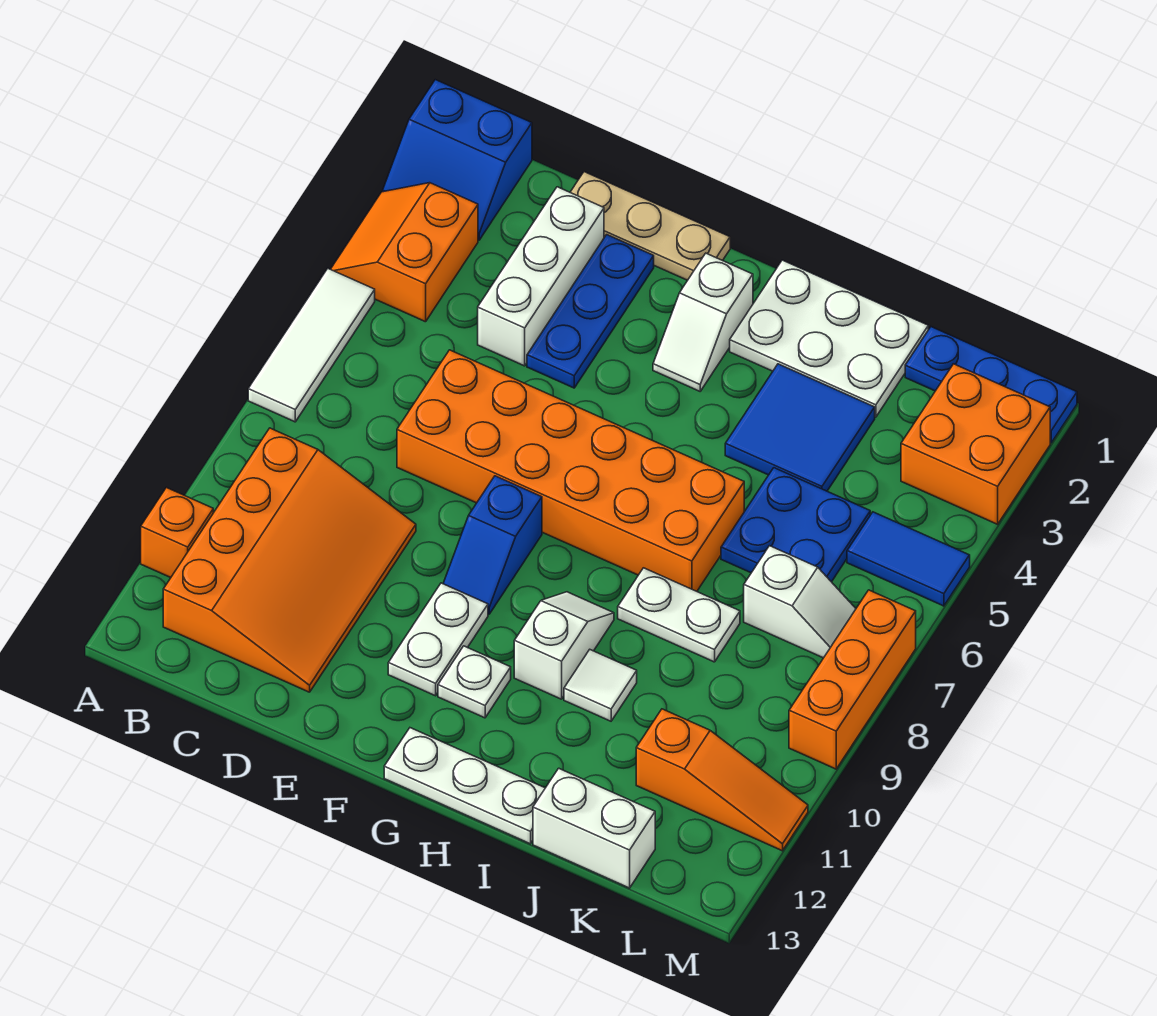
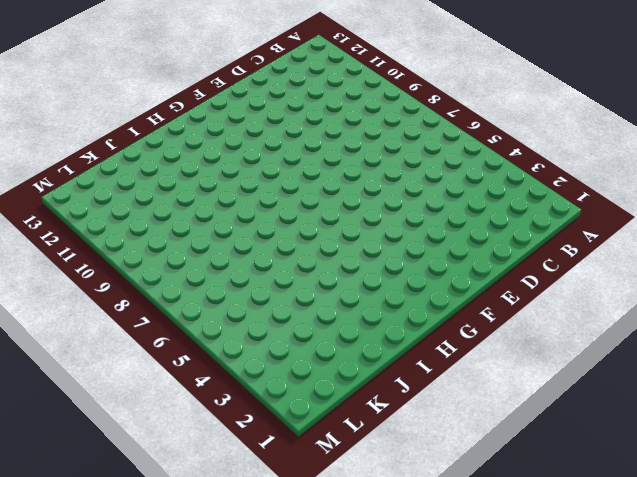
none -> blue slope A1:B2 level 1 top 1
none -> orange slope A3:B4 level 1 top B
none -> white tile A5:A7 level 1

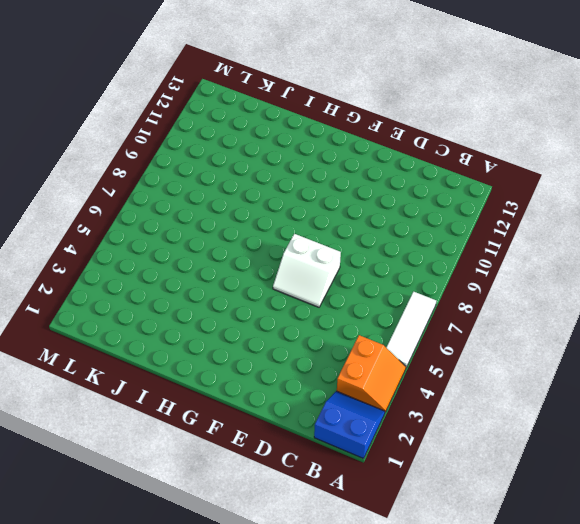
white slope E6:F7 level 1 top 7 -> orange brick D6:I7 level 1
none -> orange brick A11 level 1
none -> orange slope B9:D12 level 1 top B
none -> tan plate D1:F1 level 1

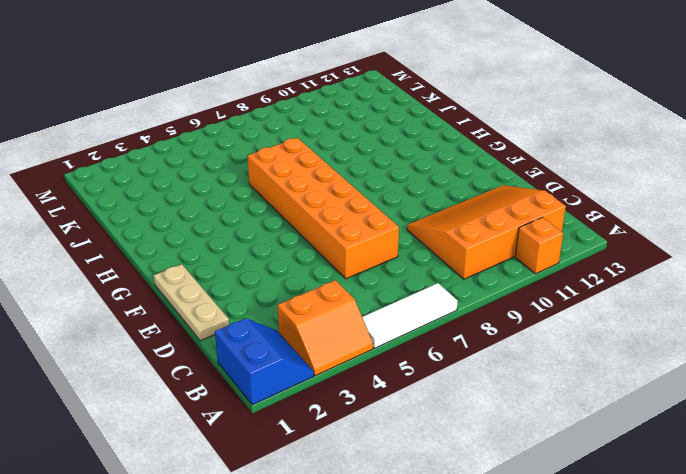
none -> white brick D2:D4 level 1
none -> blue plate E2:E4 level 1
none -> blue slope F8:F9 level 1 top 8

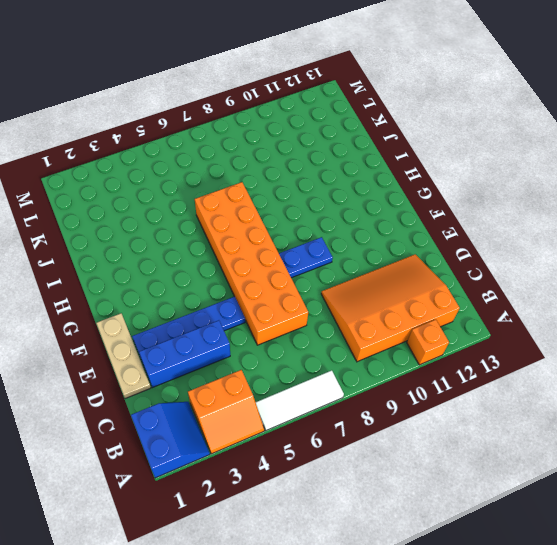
blue brick D2:D4 level 1 -> white brick D2:D4 level 1
blue plate E2:E5 level 1 -> blue plate E2:E4 level 1
blue plate F8:F9 level 1 -> blue slope F8:F9 level 1 top 8
none -> white plate F10:F11 level 1
none -> white slope G2:G3 level 1 top 2
none -> white plate G11 level 1

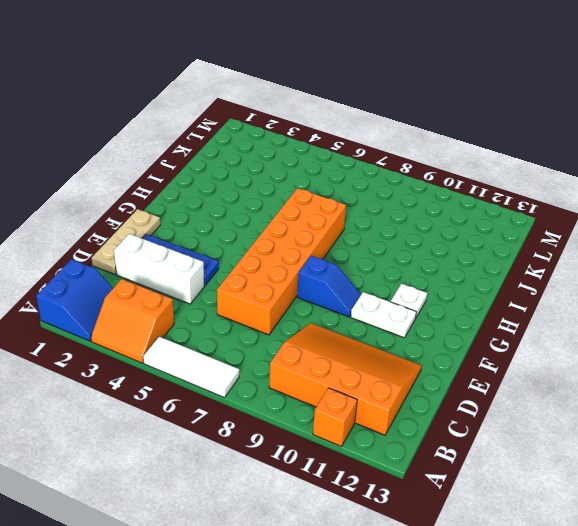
none -> white slope G2:G3 level 1 top 2
none -> white plate G13:I13 level 1
none -> white plate H1:J2 level 1

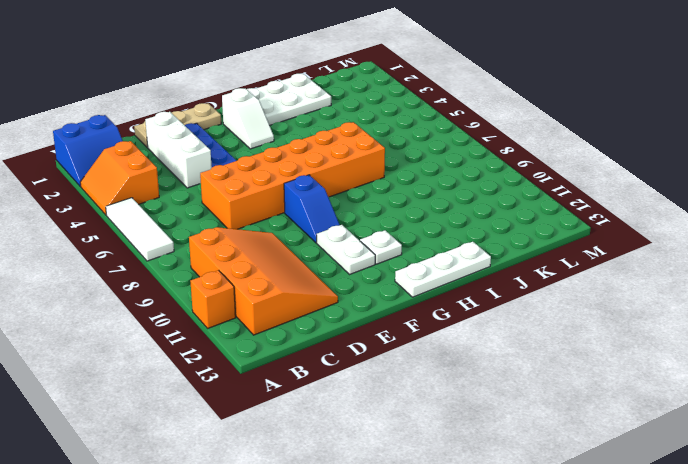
none -> white slope H9:H10 level 1 top 10
none -> blue tile I3:J4 level 1
none -> white plate I8:J8 level 1

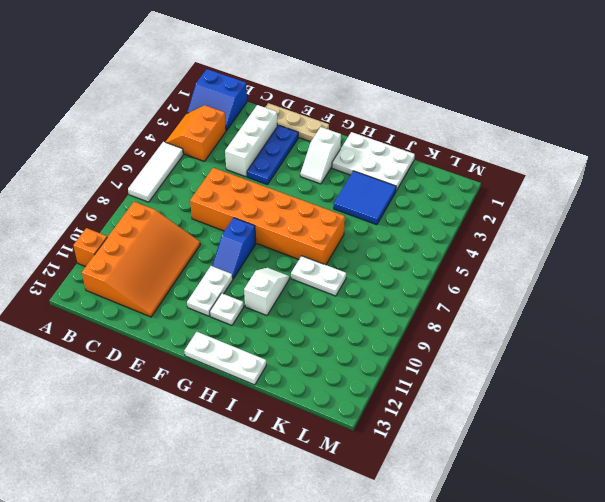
none -> white tile I10 level 1
none -> blue plate J5:K6 level 1
none -> white brick J13:K13 level 1

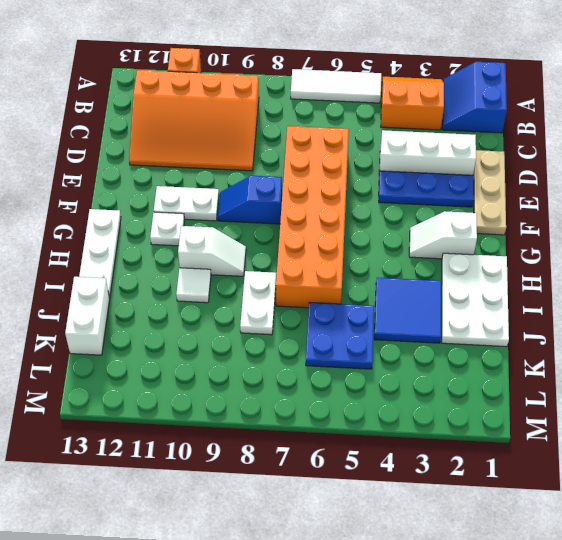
none -> blue plate K1:M1 level 1
none -> white slope K7:L7 level 1 top K
none -> orange slope K11:M11 level 1 top K

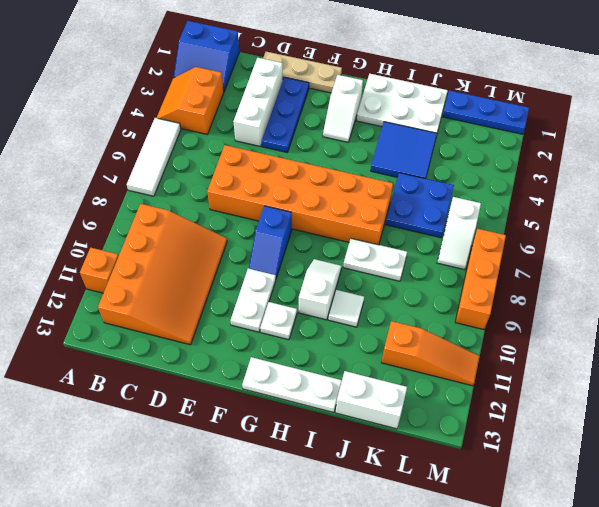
white slope L6:L7 level 1 top 6 -> white slope K7:L7 level 1 top K
none -> orange brick L2:M3 level 1
none -> blue tile L5:M5 level 1

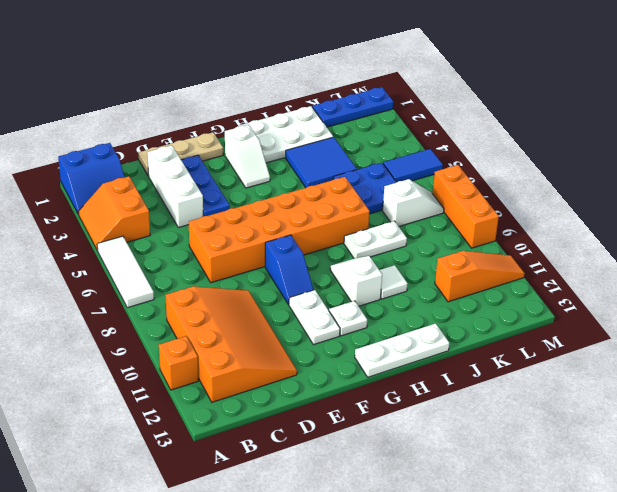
none -> white brick J13:K13 level 1
none -> orange brick L2:M3 level 1

